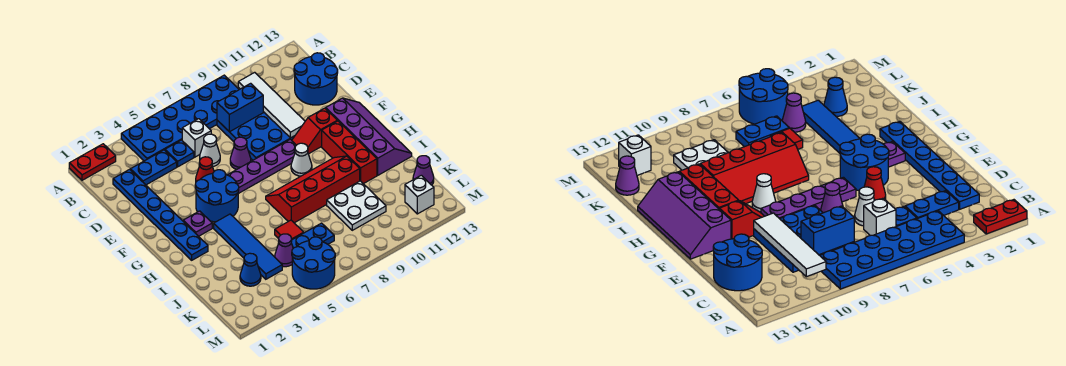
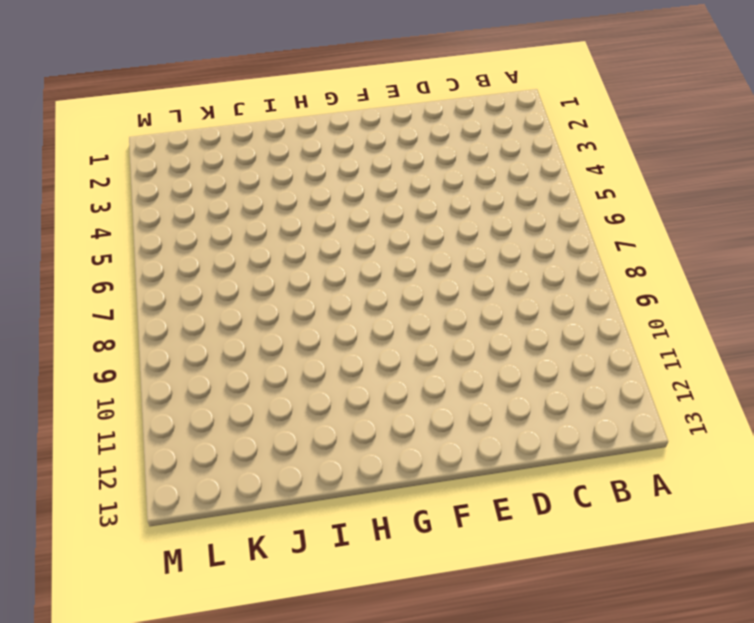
none -> red plate A1:A2 level 1
none -> blue plate A4:B9 level 1
none -> blue plate C2:H2 level 1
none -> blue plate C3:C4 level 1

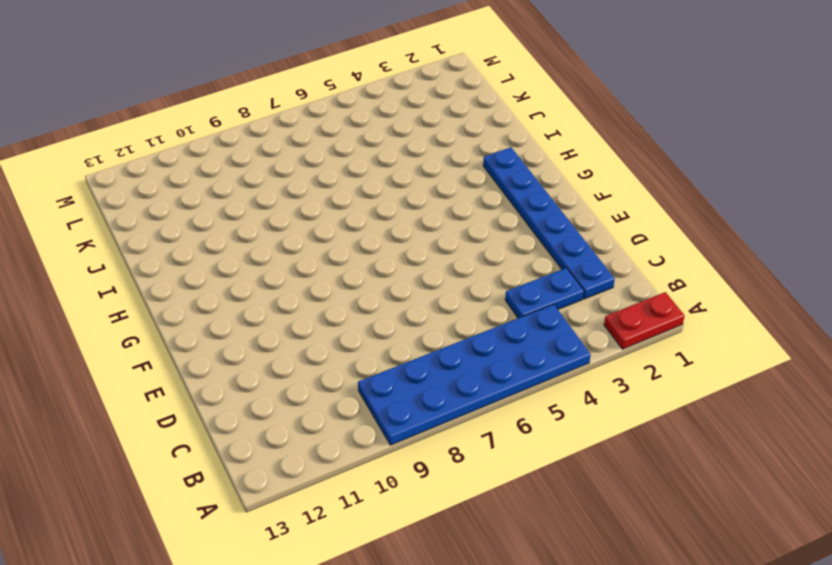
none -> blue plate C5 level 1
none -> white brick C6 level 1
none -> blue plate C8:E10 level 1
none -> blue round brick C12:D13 level 1

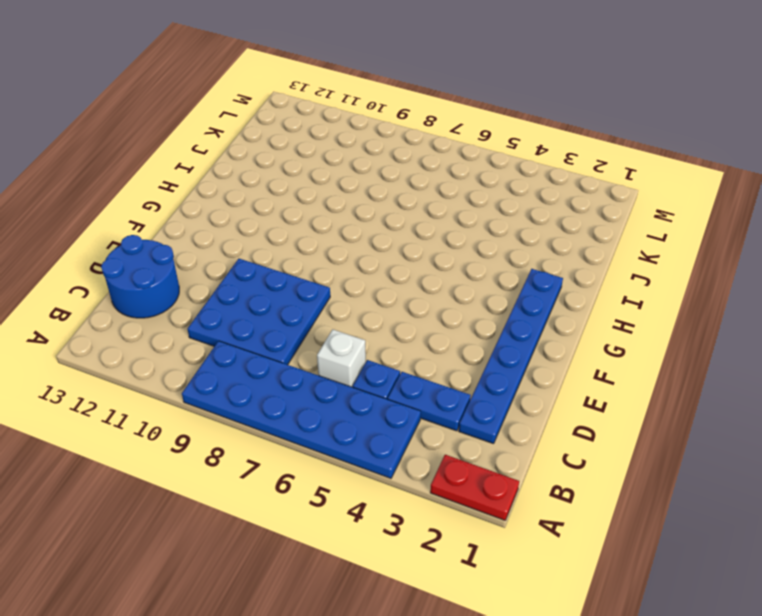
none -> white cone D6 level 1
none -> red cone E5 level 1
none -> purple cone E7 level 1
none -> blue round brick F4:G5 level 1

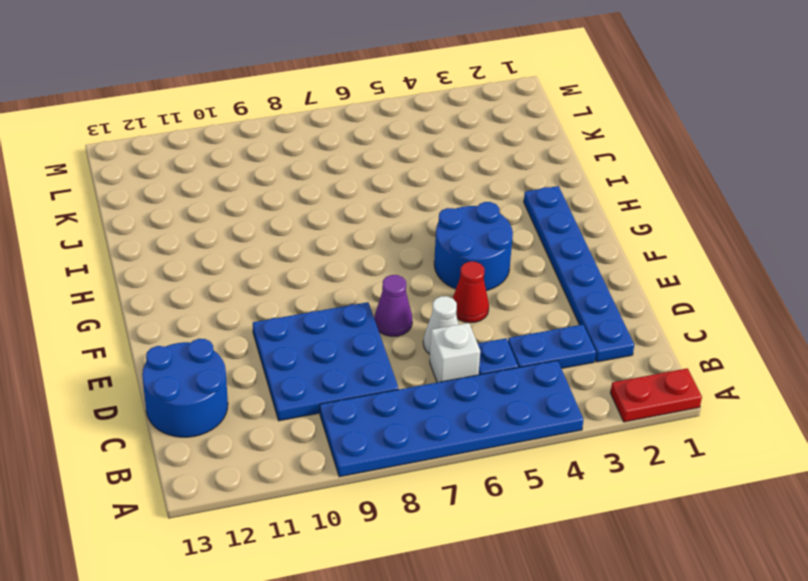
none -> purple plate F6:F9 level 1
none -> red slope F10:F11 level 1 top 11
none -> purple slope F12:I13 level 1 top 12
none -> purple plate G3 level 1

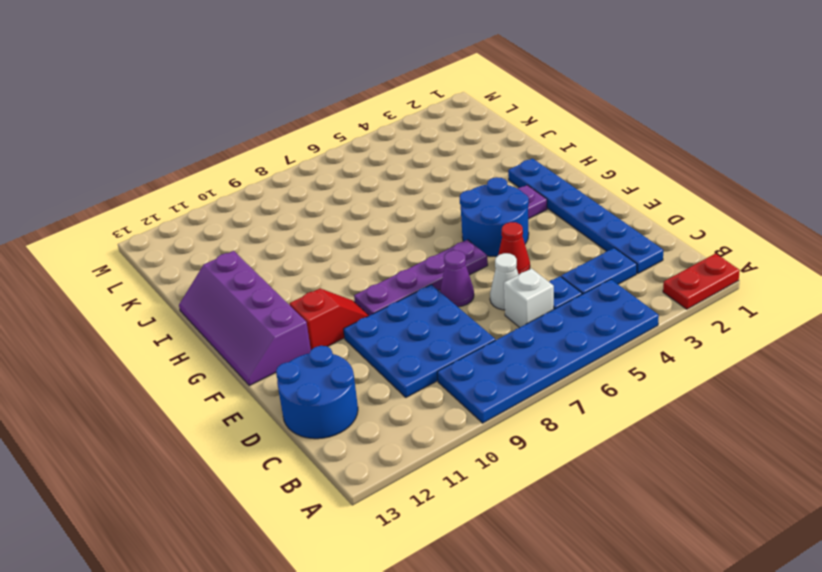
none -> white cone G9 level 1
none -> red brick G11:I11 level 1
none -> blue tile H4:K4 level 1
none -> red slope H7:I10 level 1 top I

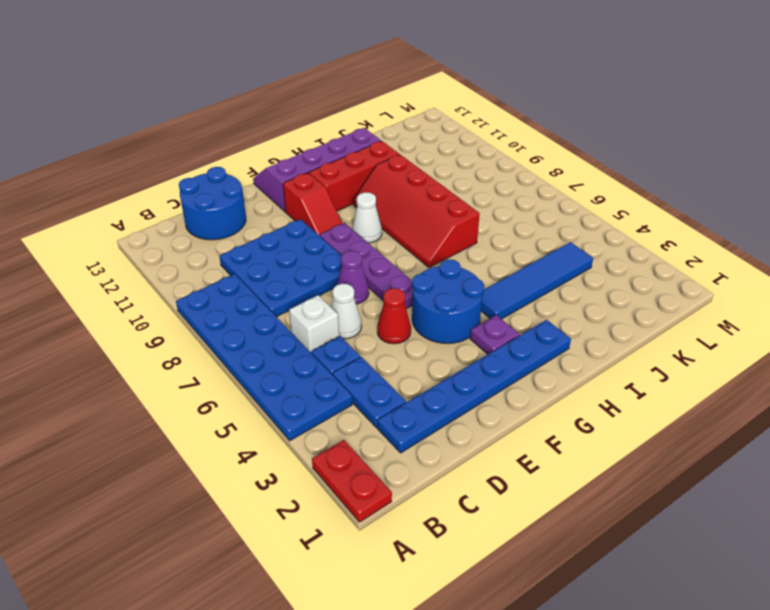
none -> red tile J6 level 1
none -> white plate J9:K10 level 1
none -> blue cone K3 level 1
none -> purple cone K5 level 1

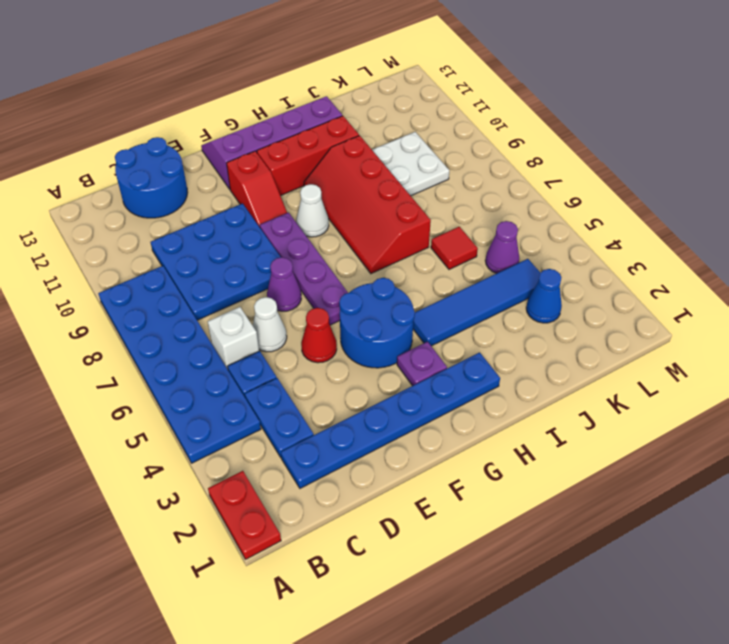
none -> blue plate K6:K7 level 1
none -> purple cone K13 level 1
none -> blue round brick L5:M6 level 1
none -> white brick L12 level 1

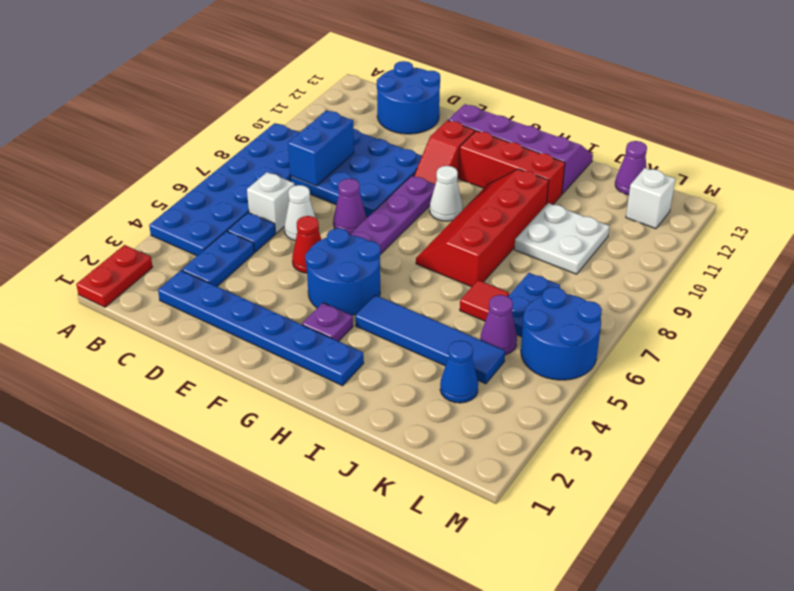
none -> white tile B10:E10 level 2

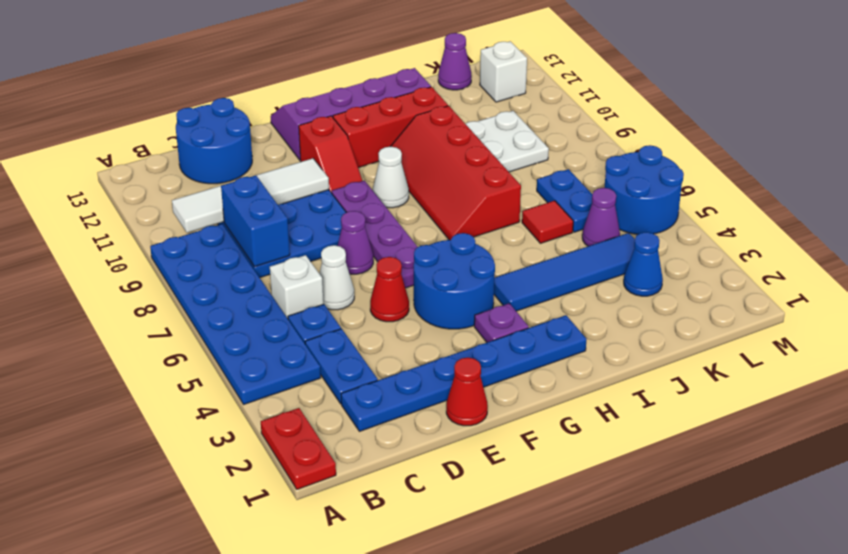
red cone E1 level 1 -> none

